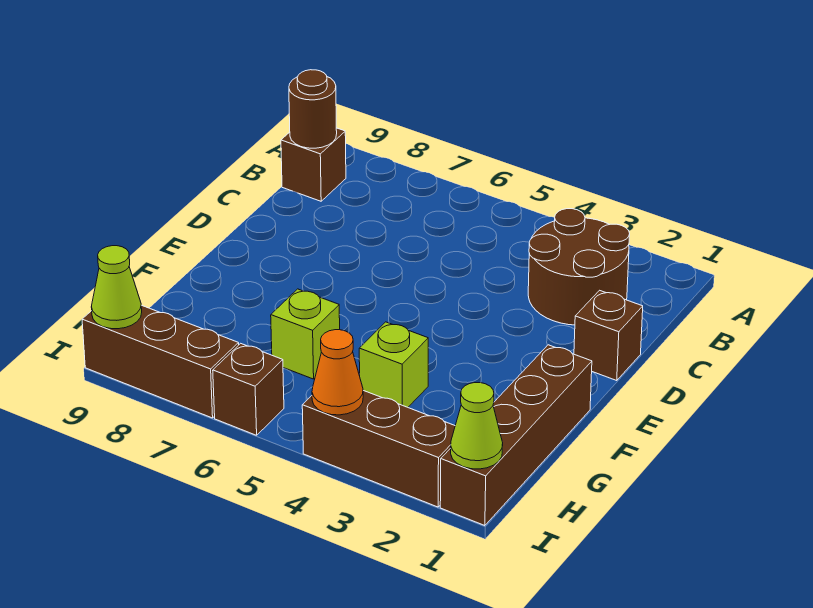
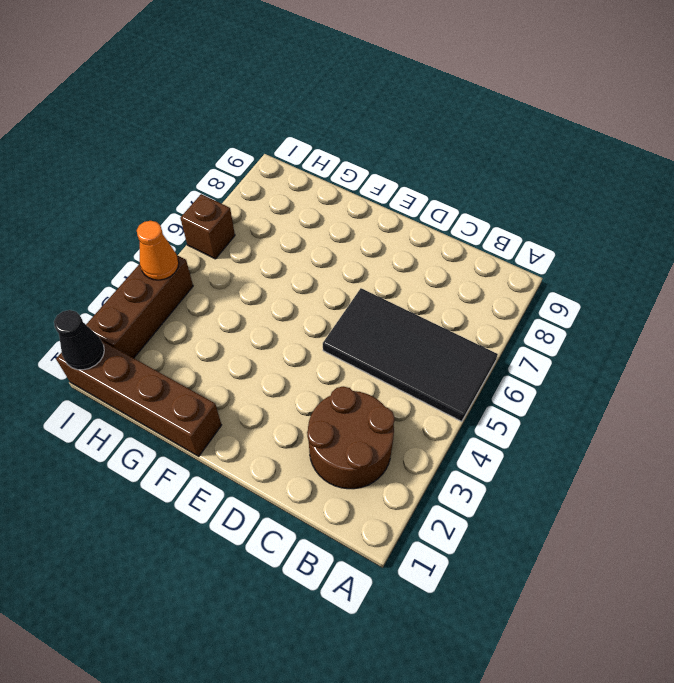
black tile A5:D6 level 1 -> none
black cone I1 level 2 -> lime cone I1 level 2
none -> brown brick B9 level 1
none -> brown brick D1 level 1
none -> lime brick G4 level 1

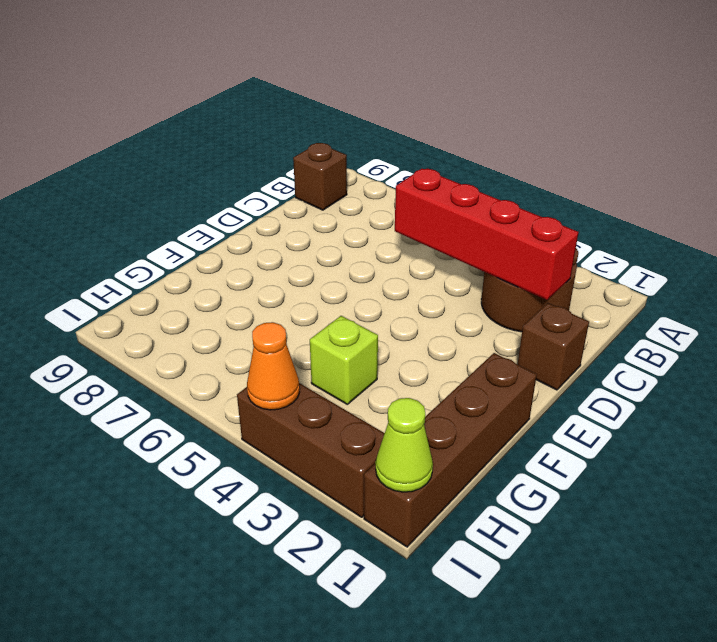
red brick C2:C5 level 2 -> none
none -> lime brick G6 level 1
none -> brown brick I6 level 1
none -> brown brick I7:I9 level 1

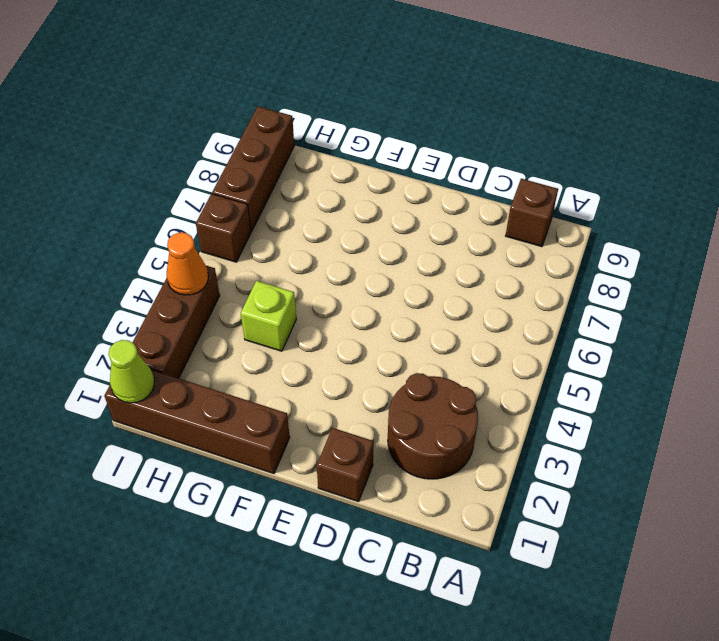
none -> lime brick G6 level 1
none -> brown round brick B9 level 2
none -> lime cone I9 level 2

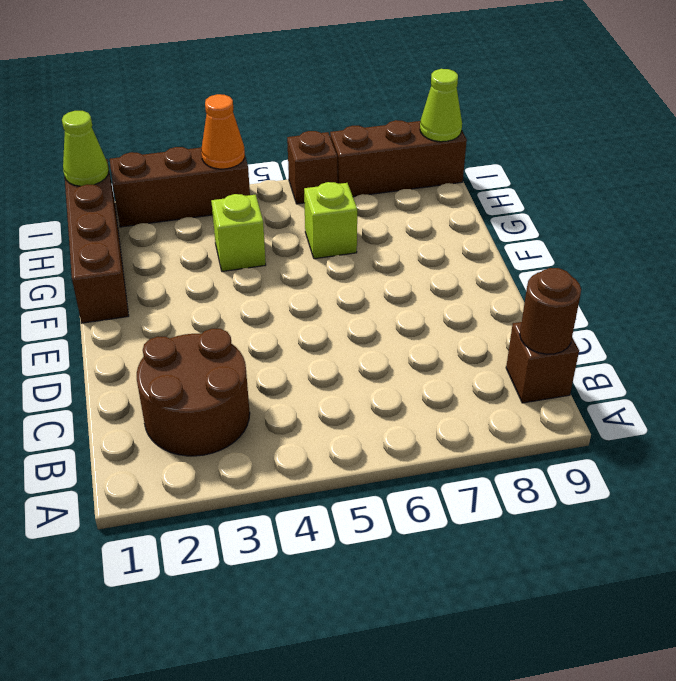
none -> brown brick D1 level 1

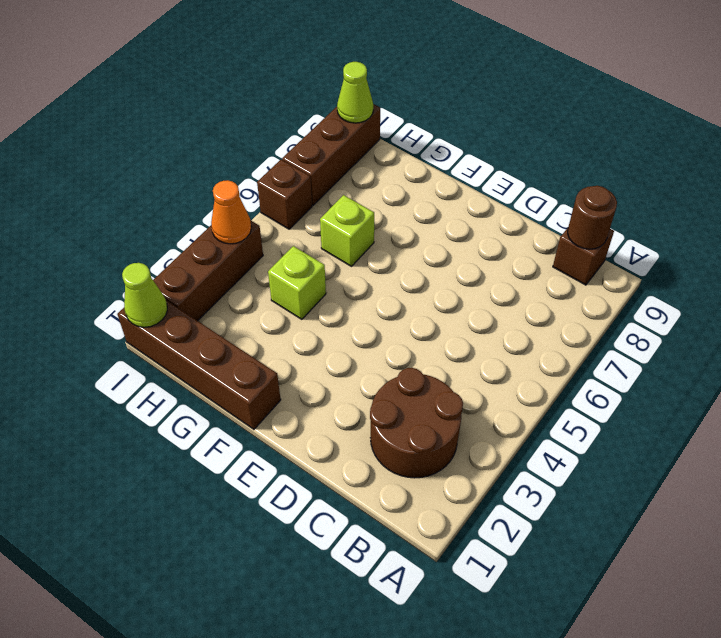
none -> brown brick D1 level 1

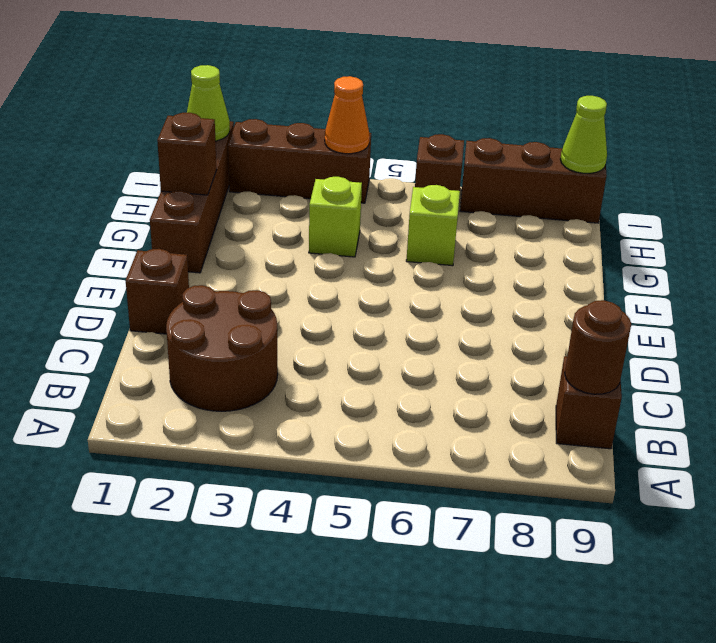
brown brick G1 level 2 -> none

